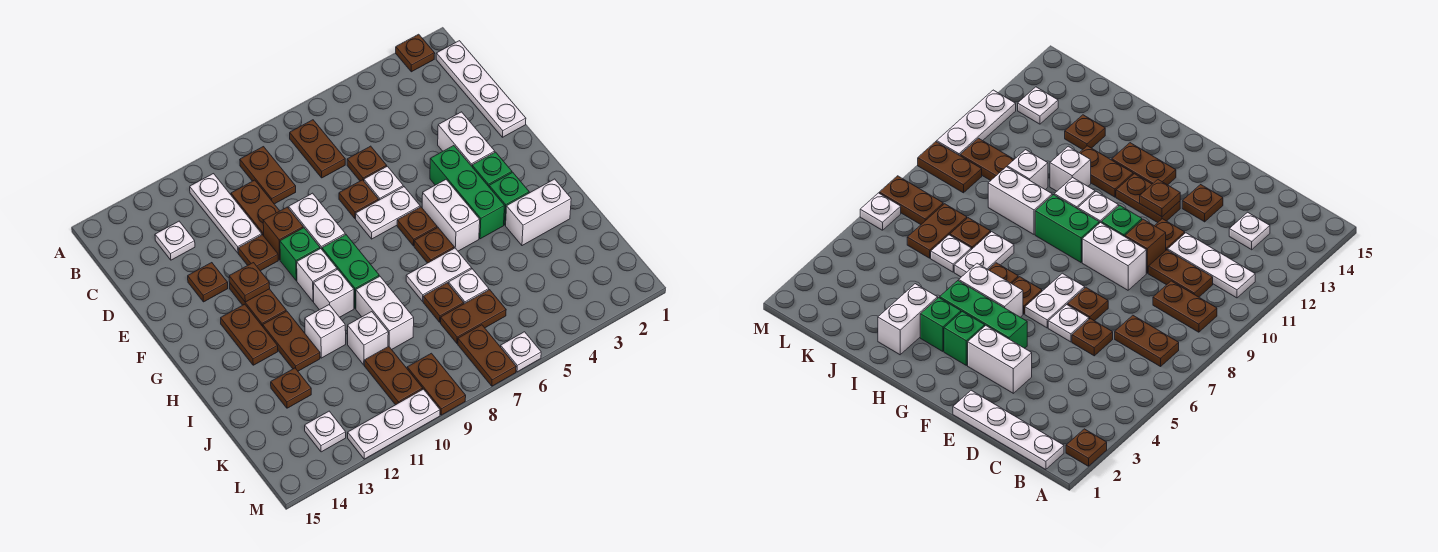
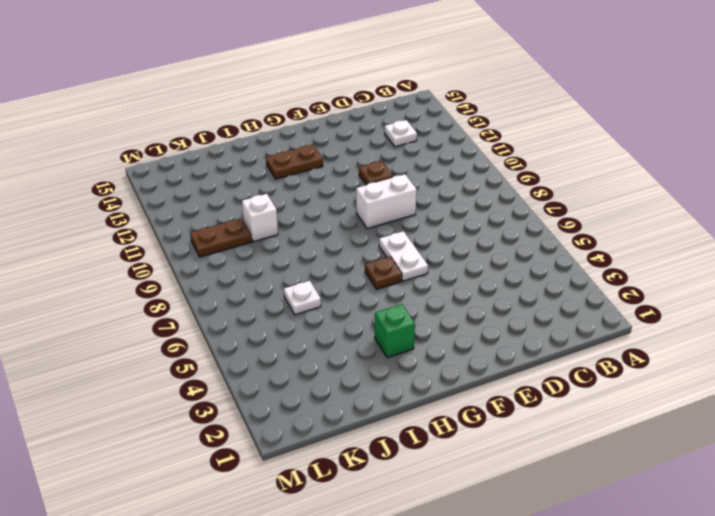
none -> brown plate A2 level 1
none -> white plate B1:E1 level 1
none -> brown plate B7:C7 level 1
none -> brown plate B9:C9 level 1

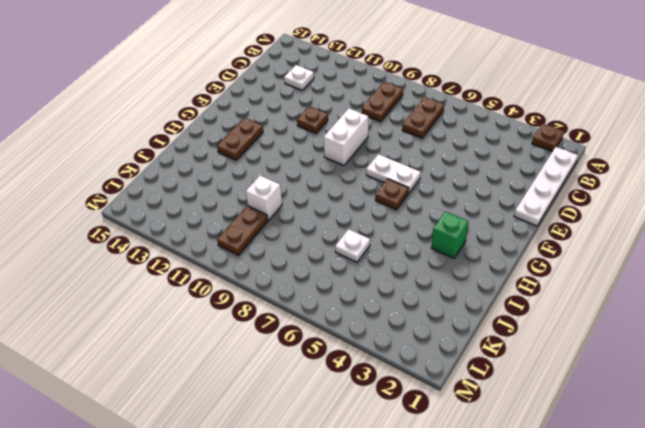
none -> white plate B11:D11 level 1
none -> brown plate C10:D10 level 1
none -> brown plate D6 level 1
none -> white brick E3:F3 level 1

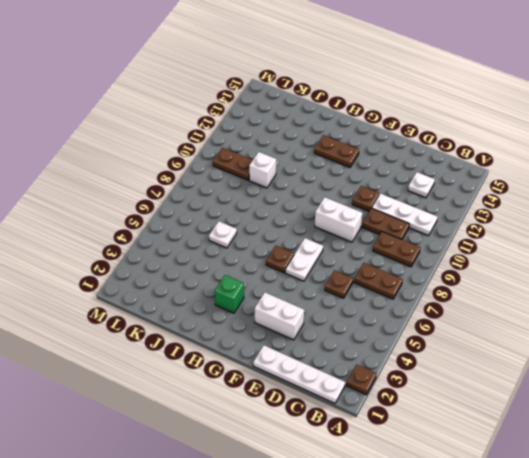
none -> white plate E6 level 1
none -> brown plate E7 level 1
none -> brown brick E10 level 1
none -> brown plate E13 level 1

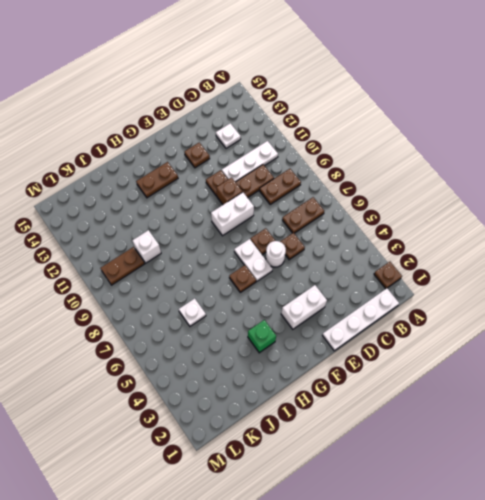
white round brick E6 level 1 -> white plate E6 level 1
none -> green brick F4:H4 level 1
none -> green brick F10 level 1
none -> brown plate F12:G12 level 1
none -> green brick G3 level 1

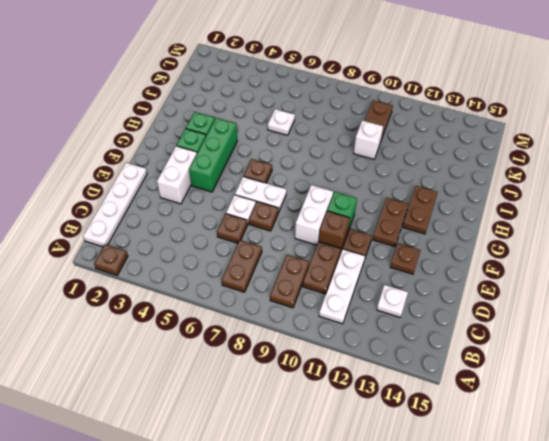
none -> white brick G5:H5 level 1
none -> green brick G9:H9 level 1
none -> white brick G10 level 1
none -> brown plate H6 level 1

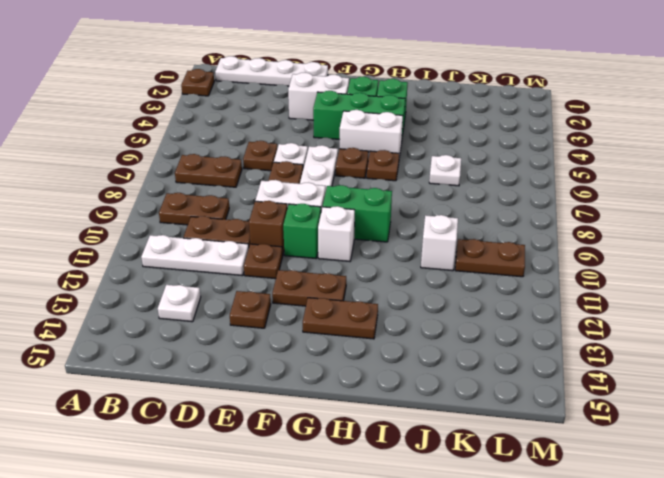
none -> white brick H10 level 1
none -> brown plate H12:I12 level 1
none -> white brick I2:I3 level 1
none -> white plate I6:I7 level 1

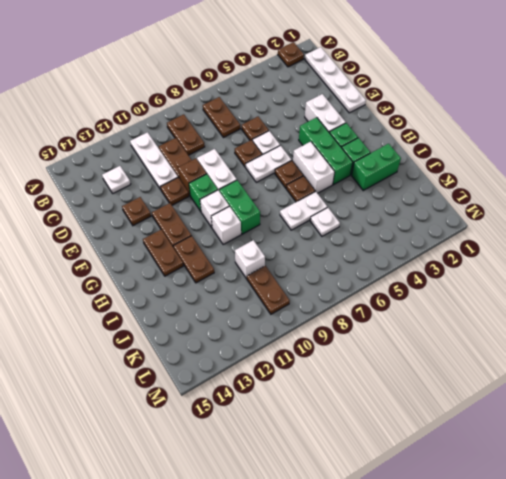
green brick I2:I3 level 1 -> white brick I2:I3 level 1
none -> white brick I9:J9 level 1
none -> white brick I11 level 1
none -> brown plate J7 level 1
none -> brown plate J13 level 1

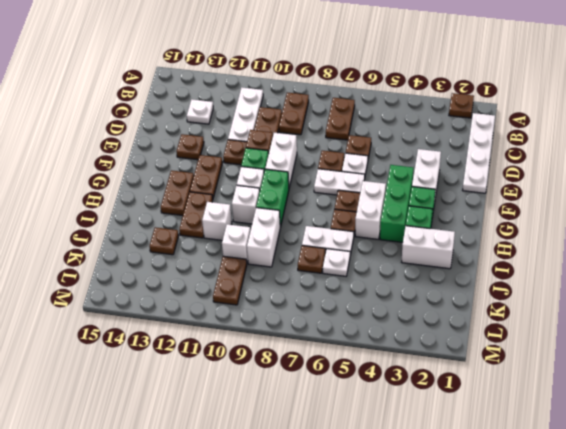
none -> brown plate K6:K7 level 1
none -> brown plate L7:M7 level 1
none -> brown plate L9:M9 level 1
none -> white plate L13 level 1

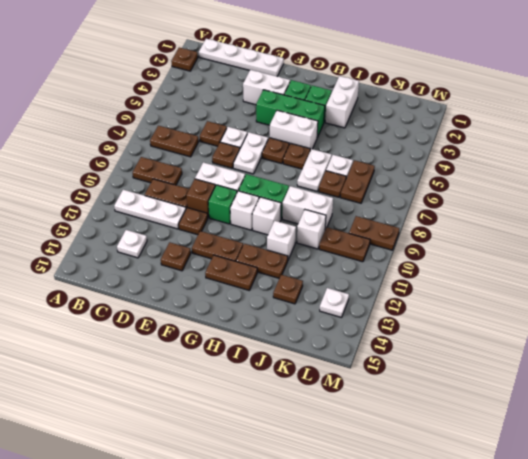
none -> brown plate L7:M7 level 1
none -> white plate M6 level 1
none -> white plate M10:M12 level 1
none -> brown plate F12 level 2

